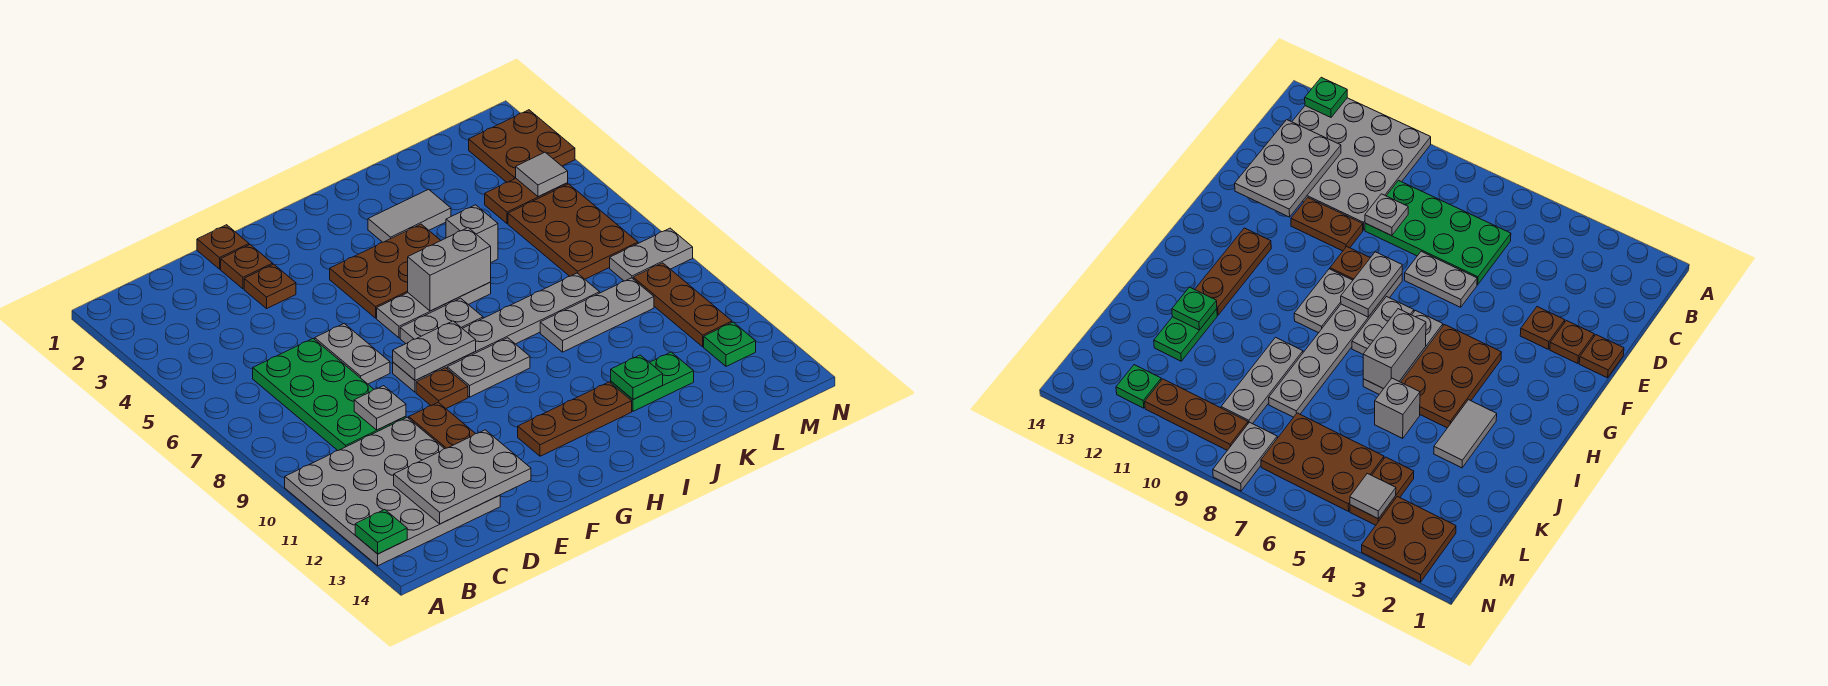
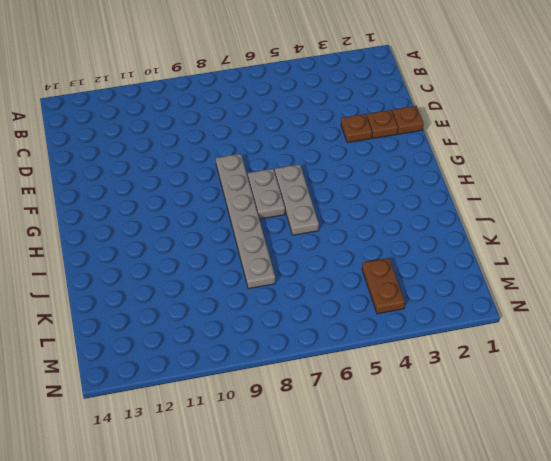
none -> grey plate A10:D13 level 1
none -> green plate C6:D9 level 1
none -> grey plate E6:E7 level 1
none -> brown plate E10:E11 level 1

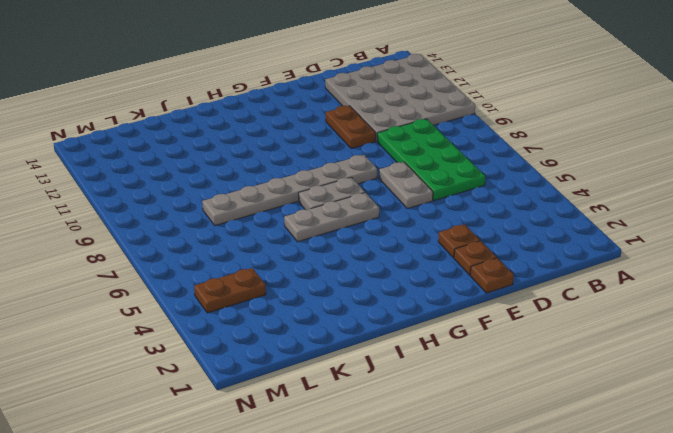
none -> brown plate F9 level 1
none -> brown plate G4:I5 level 1
none -> grey plate G9:H9 level 1
none -> brown plate G12:I12 level 1

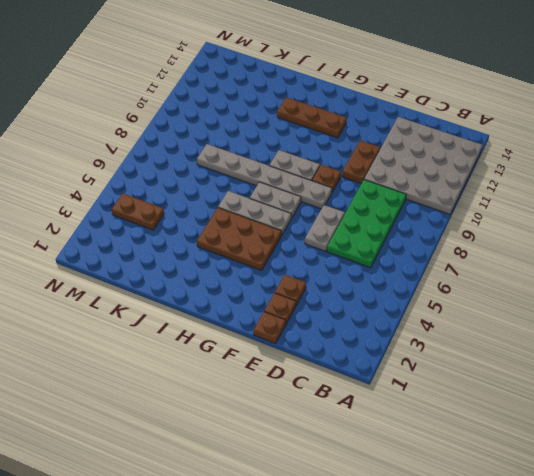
none -> grey tile I3:J3 level 1
none -> grey brick J5 level 1
none -> grey plate J9:L9 level 1
none -> green plate J12:K12 level 1

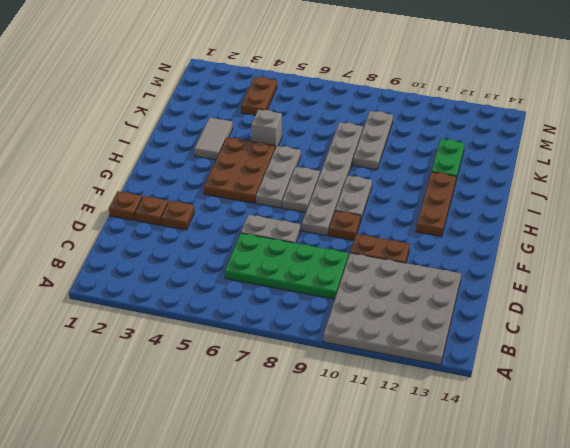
none -> brown plate L5:M7 level 1
none -> brown plate M2:N3 level 1
none -> grey plate M8:N8 level 1
none -> brown plate M9:M11 level 1

